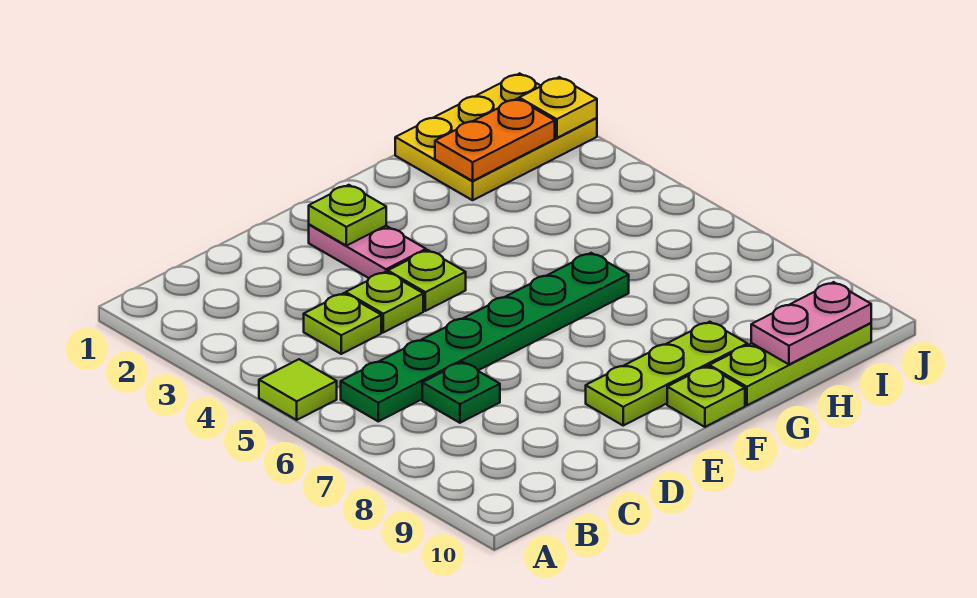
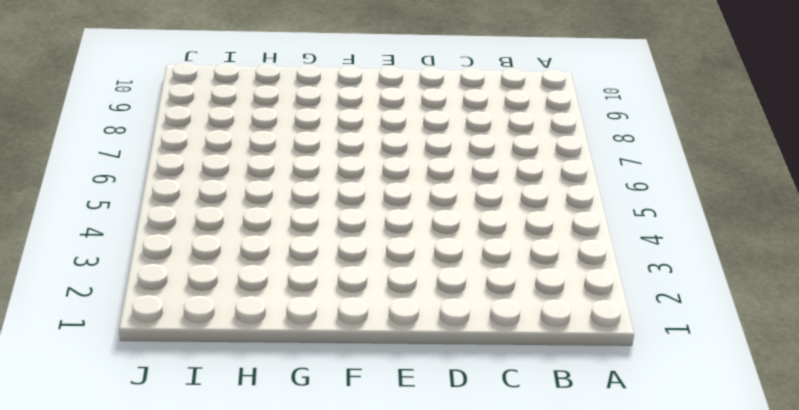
none -> lime tile A5 level 1
none -> green plate B6:G6 level 1
none -> lime plate C4 level 1

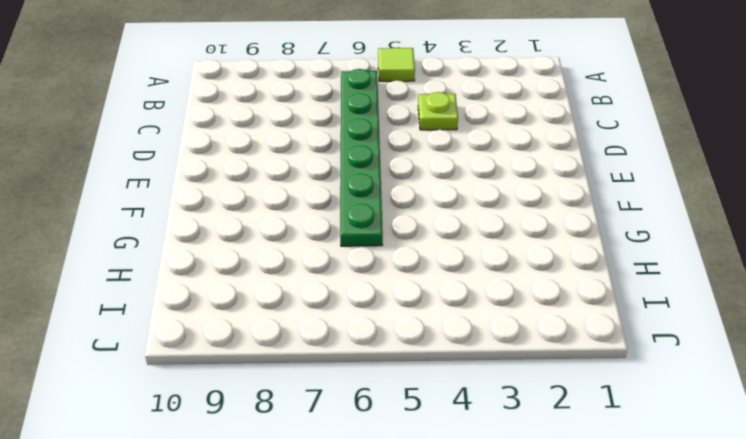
none -> green plate C7 level 1
none -> lime plate D4 level 1
none -> pink plate E2:E3 level 1

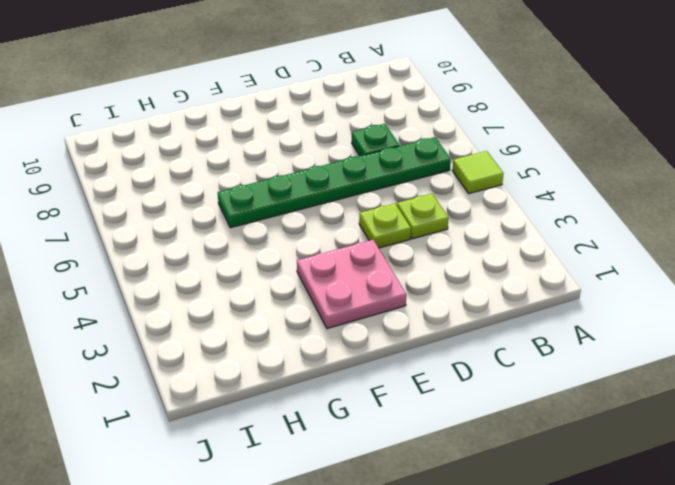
pink plate E2:F3 level 1 -> pink plate E2:E3 level 1
none -> lime plate E4 level 1
none -> lime plate E9:G9 level 1
none -> lime plate F10 level 1

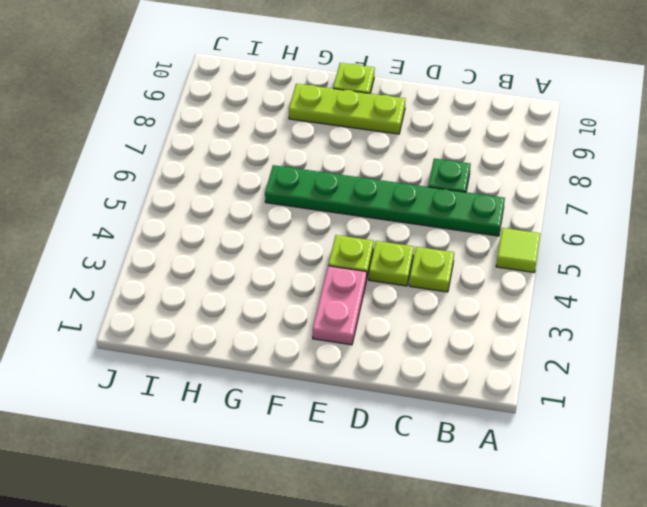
none -> lime plate G10:I10 level 1
none -> yellow plate H1:J2 level 1
none -> lime plate E2 level 2

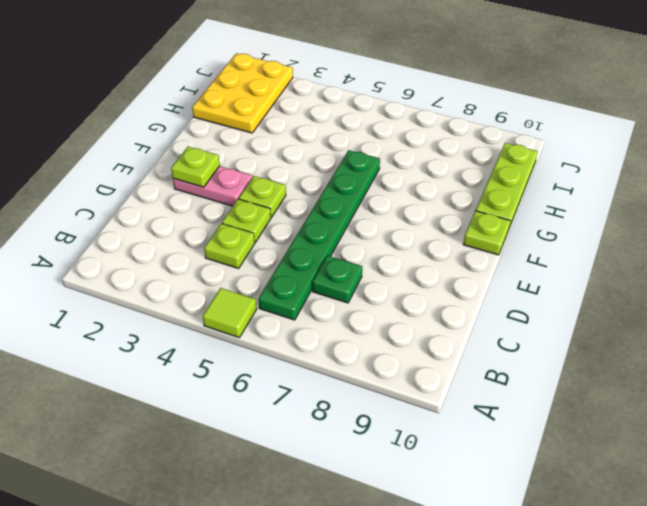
none -> lime plate E9:G9 level 1
none -> orange plate H2:I2 level 2
none -> pink plate H10:I10 level 2

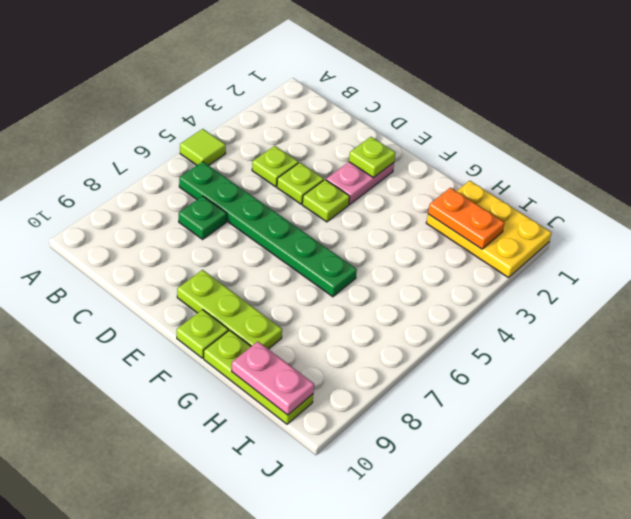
none -> yellow plate J2 level 2

